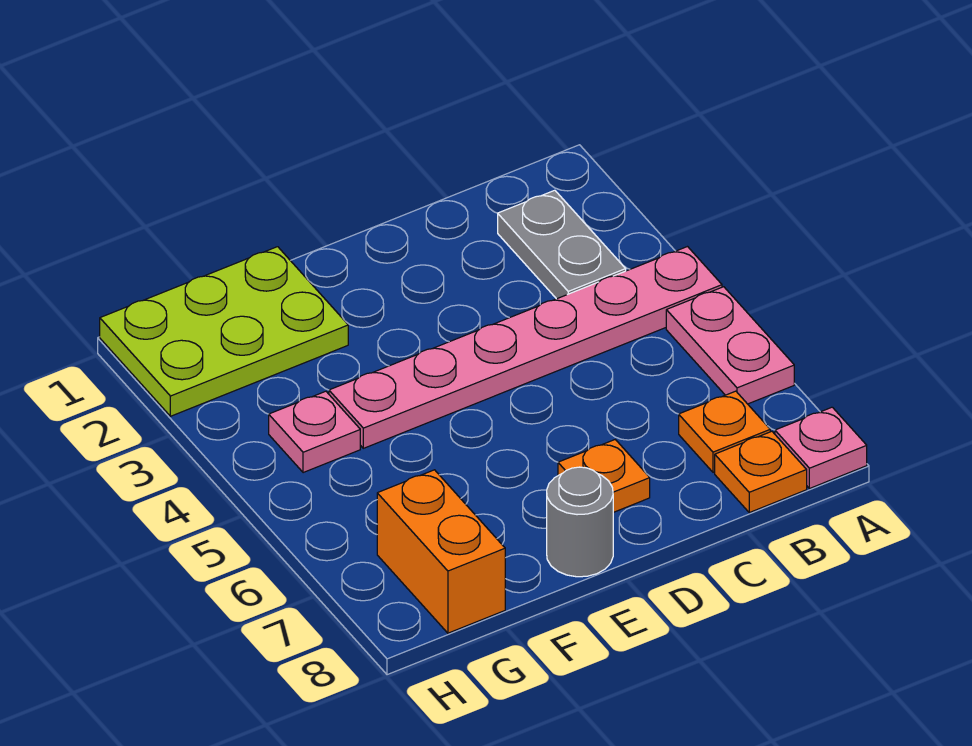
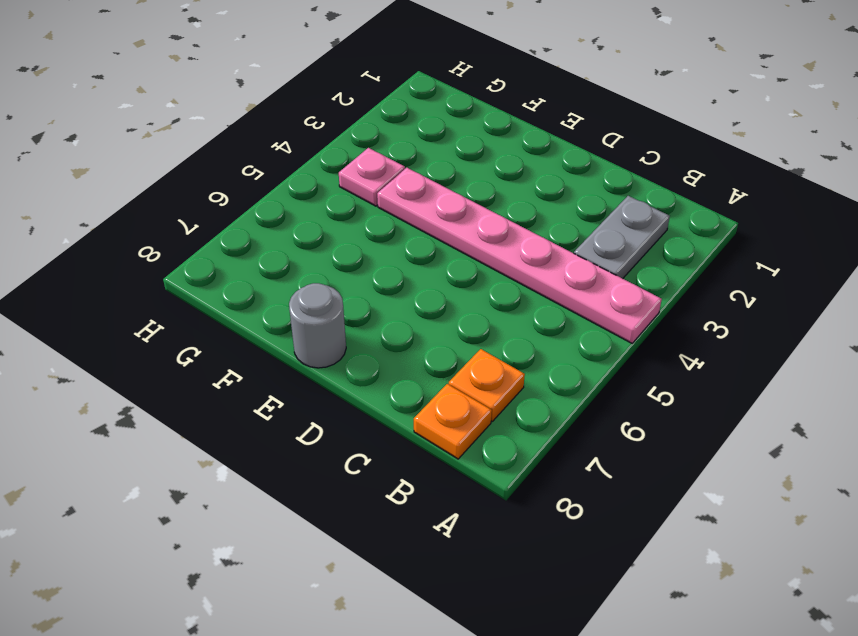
none -> pink plate A5:A6 level 1
none -> pink plate A8 level 1

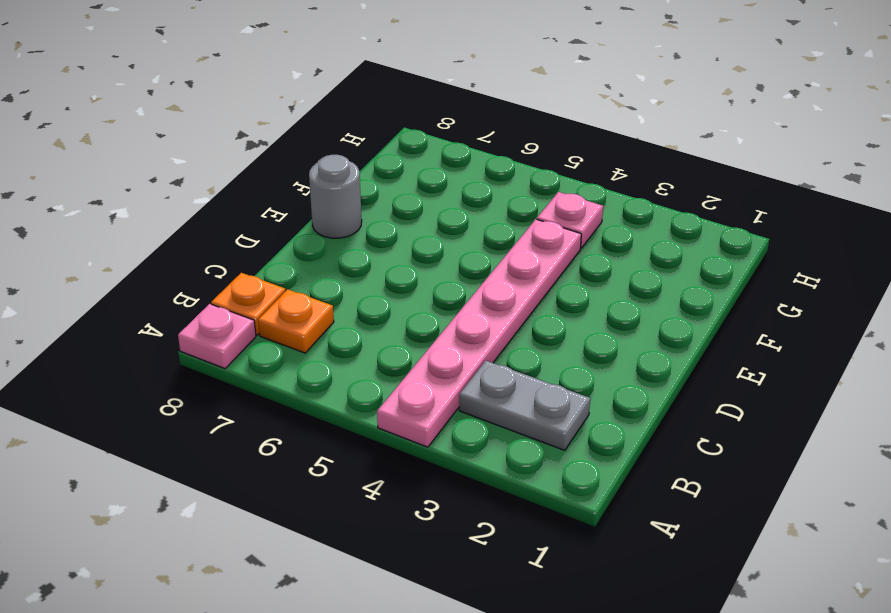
none -> pink plate A5:A6 level 1
none -> orange plate D7 level 1

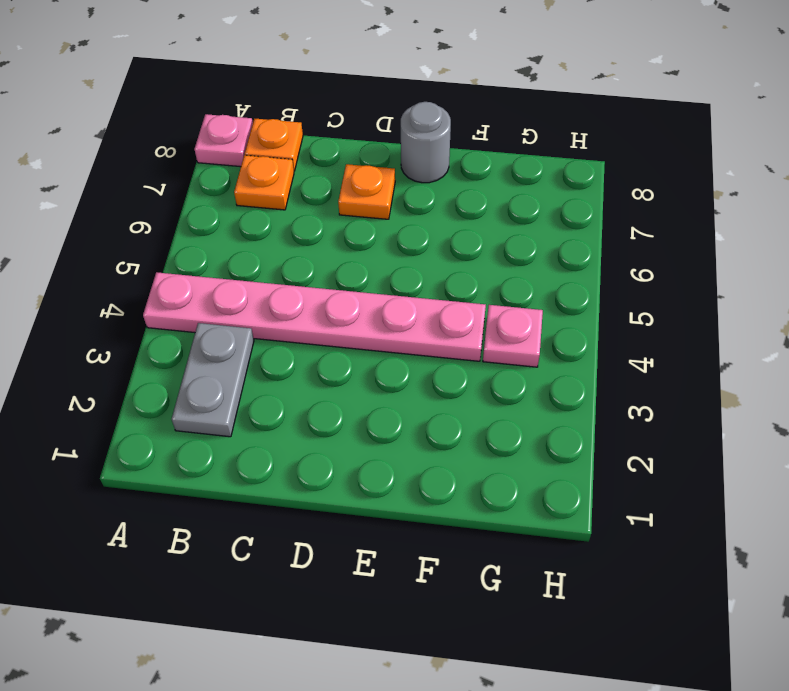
none -> pink plate A5:A6 level 1
none -> lime plate F1:H2 level 1

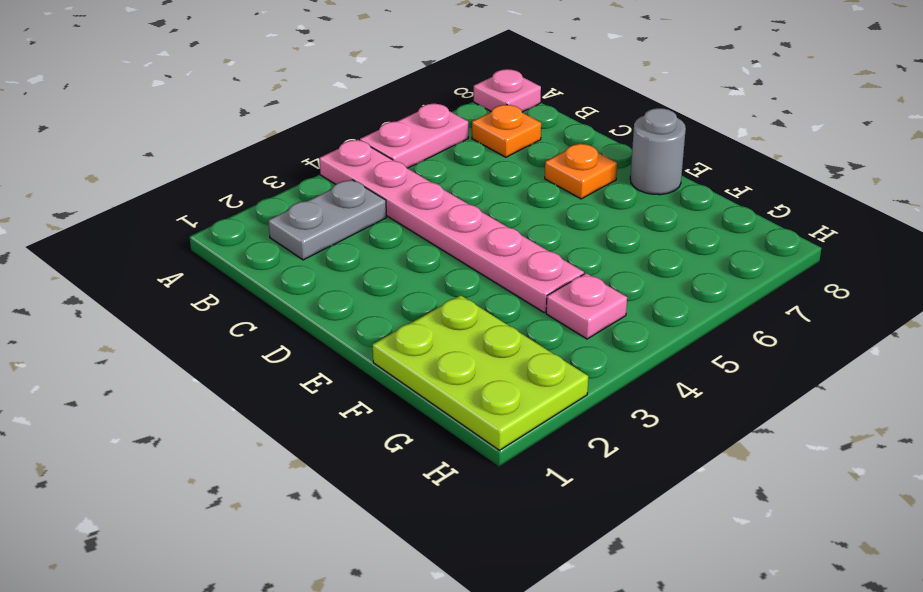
none -> orange plate B8 level 1
none -> orange brick G7:G8 level 1

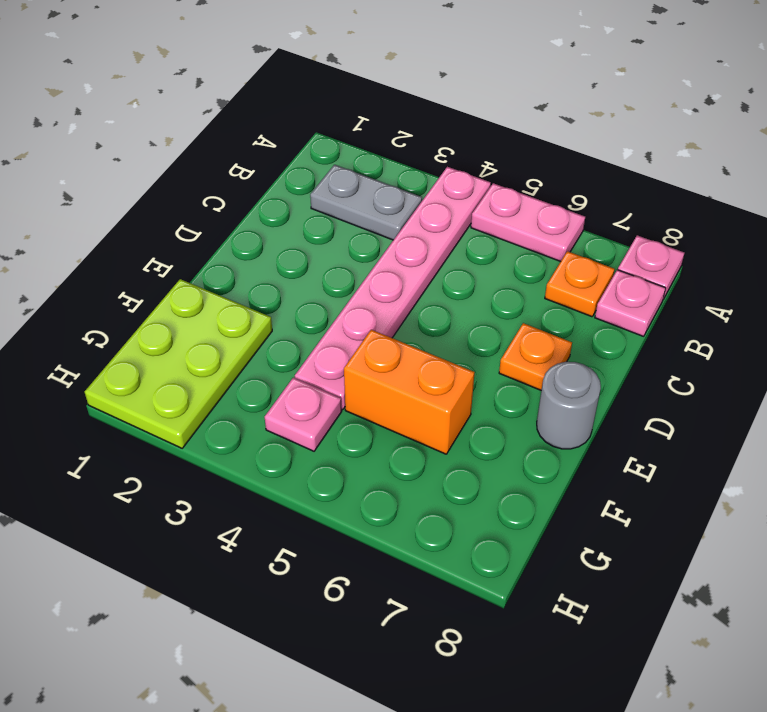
pink plate B8 level 1 -> orange plate B8 level 1
orange brick F5:F6 level 1 -> orange brick G7:G8 level 1

